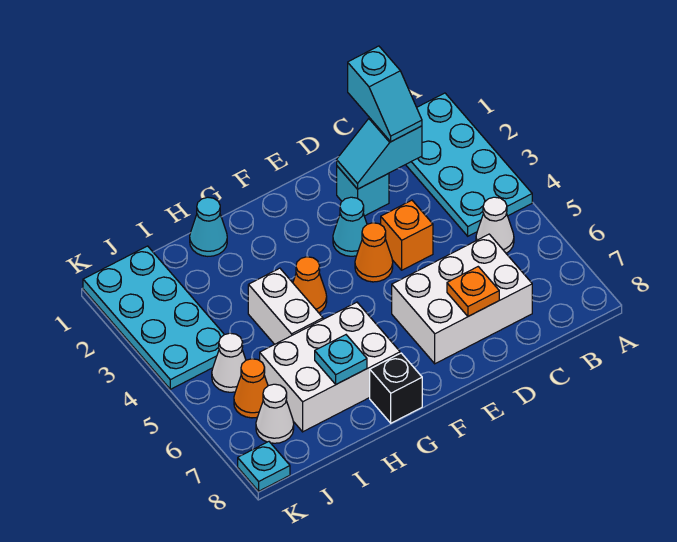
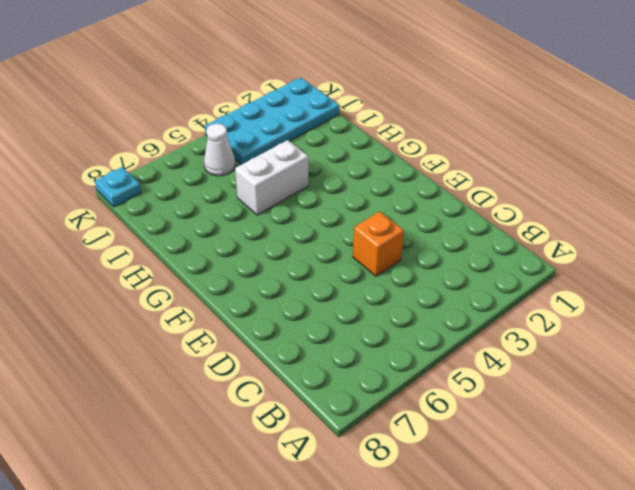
none -> cyan plate A1:B4 level 1
none -> white cone B5 level 1
none -> white brick C6:E7 level 1

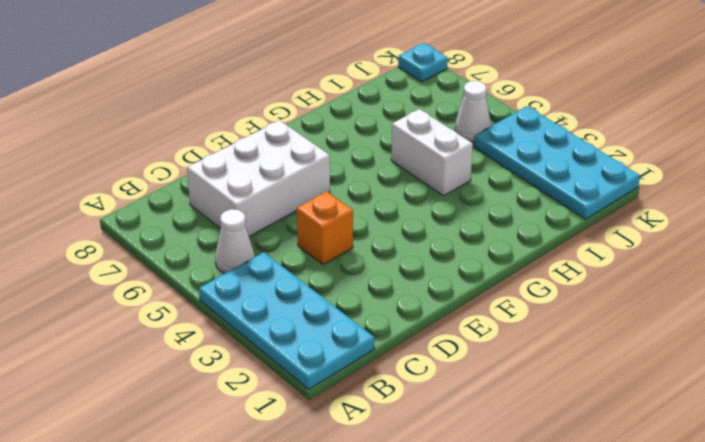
none -> cyan brick D2 level 1
none -> cyan cone E3 level 1
none -> orange cone E4 level 1

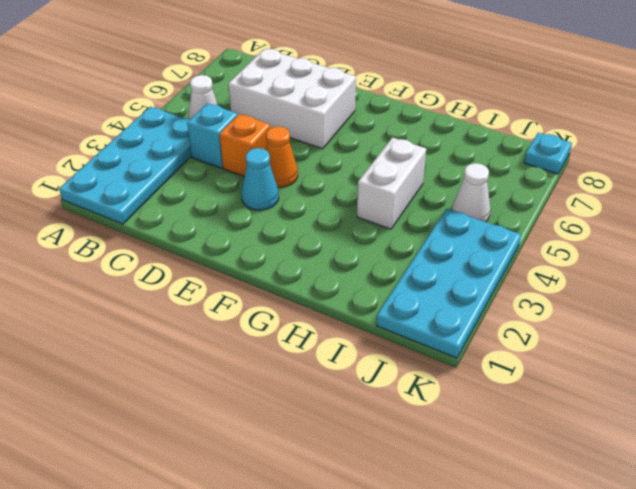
cyan brick C4 level 1 -> cyan brick D2 level 1
none -> orange cone G4 level 1
none -> white brick G6:I7 level 1
none -> black brick G8 level 1

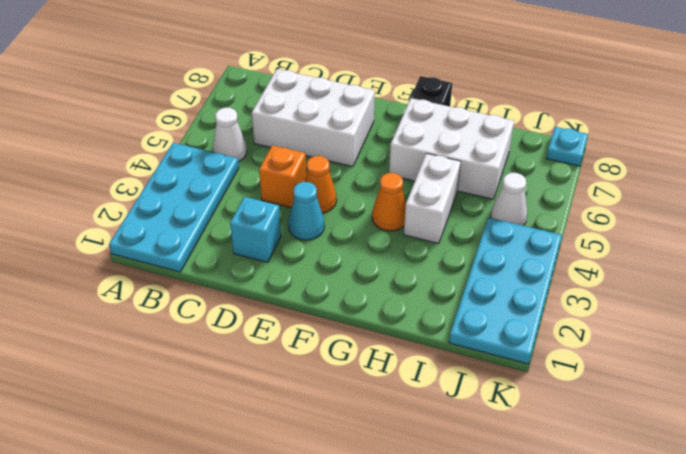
none -> cyan cone H1 level 1
none -> orange cone J6 level 1
none -> white cone J7 level 1

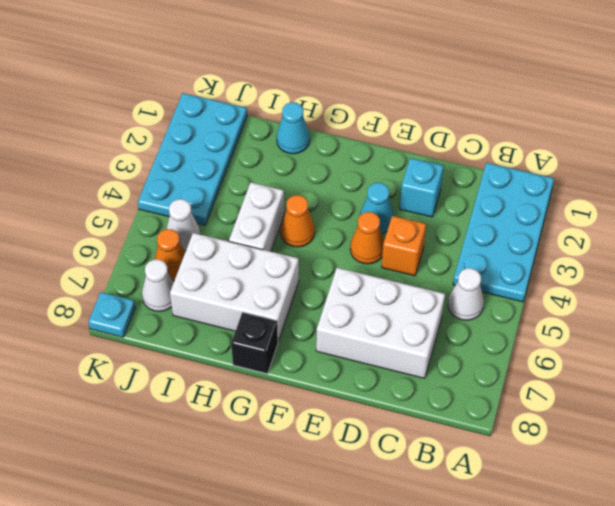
none -> cyan slope C2:D2 level 2 top C
none -> orange plate D7 level 2
none -> cyan plate H7 level 2

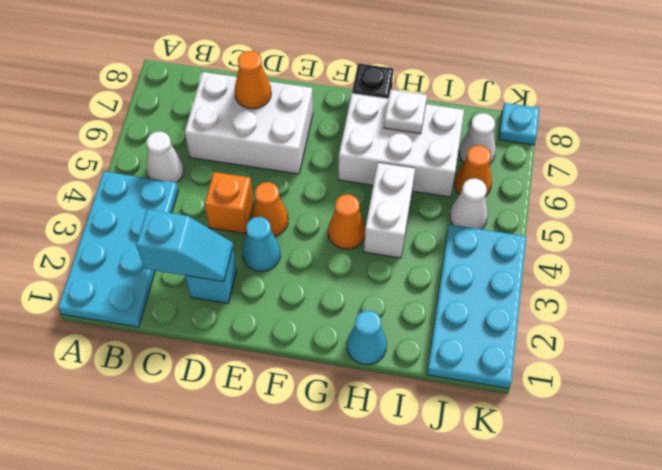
orange cone D7 level 2 -> orange plate D7 level 2
white plate H7 level 2 -> cyan plate H7 level 2
none -> cyan slope C1:C2 level 3 top 1

